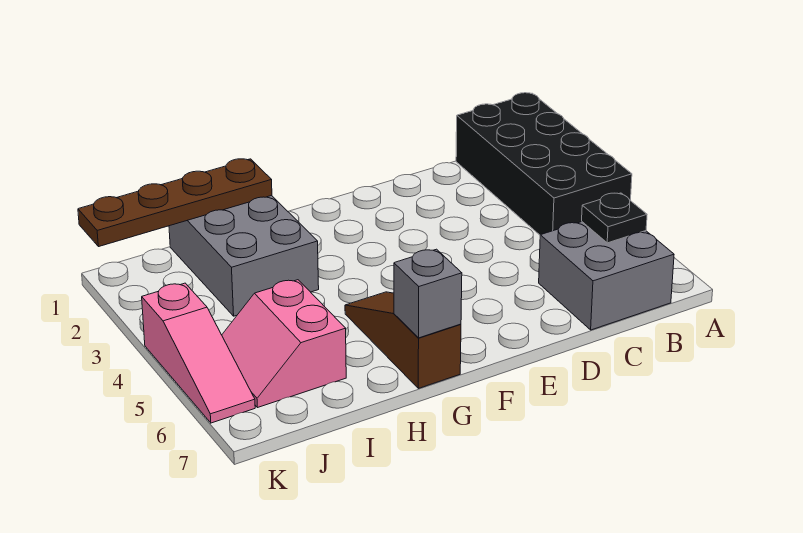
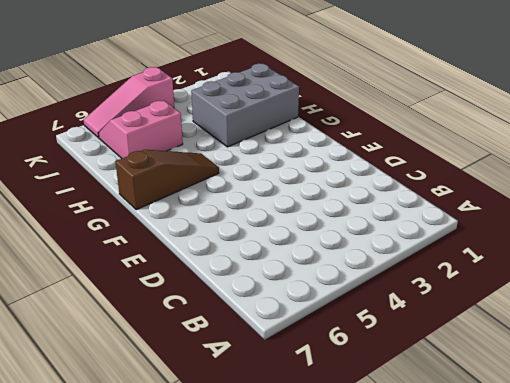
none -> black brick A1:B4 level 1
none -> grey brick B6:C7 level 1

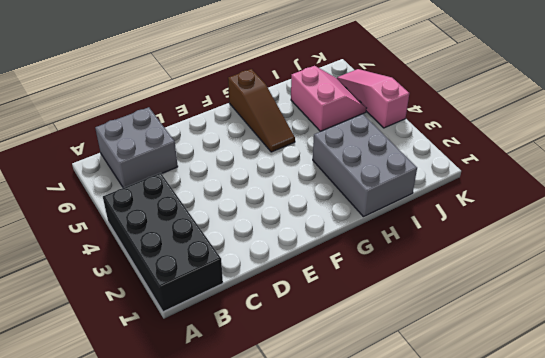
none -> black plate B6 level 2
none -> grey brick G7 level 2

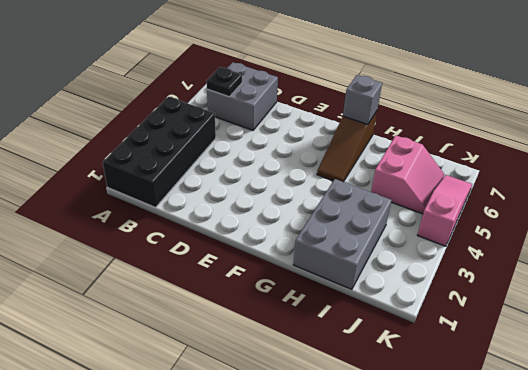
none -> brown plate H1:K1 level 2

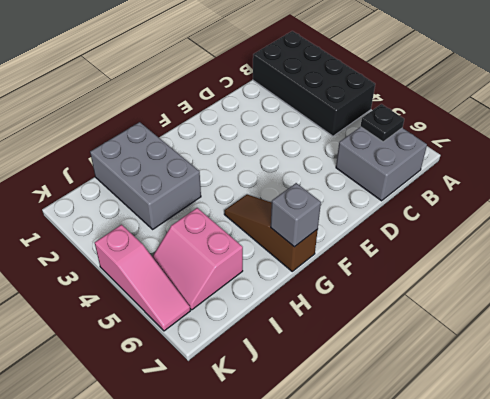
none -> brown plate H1:K1 level 2

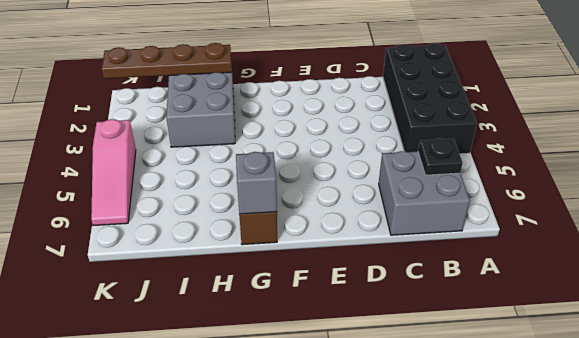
none -> pink slope I5:J6 level 1 top I

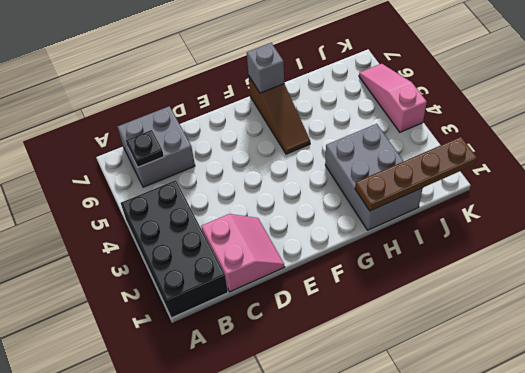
pink slope C1:D2 level 1 top C -> pink slope I5:J6 level 1 top I

